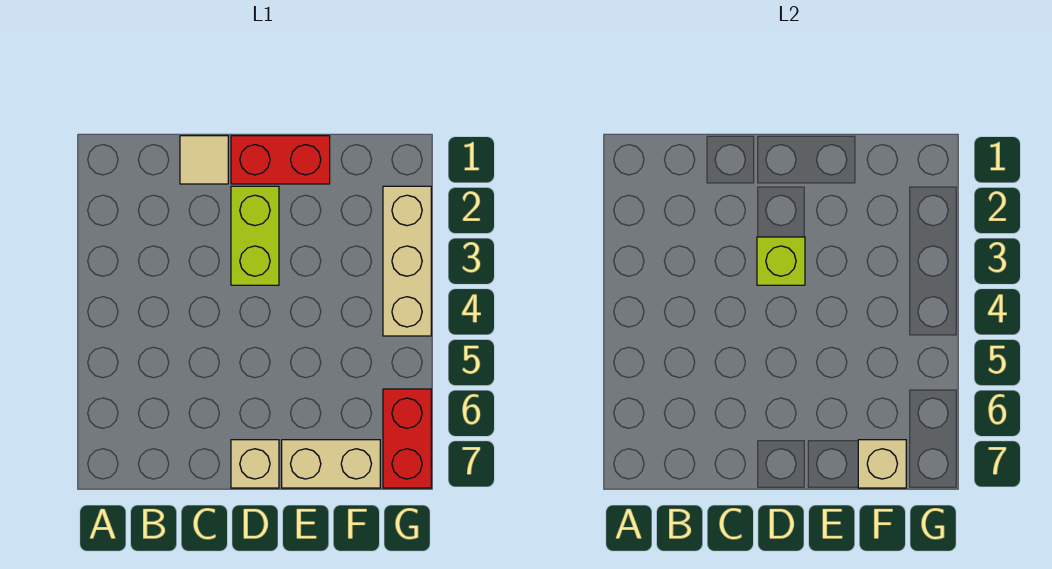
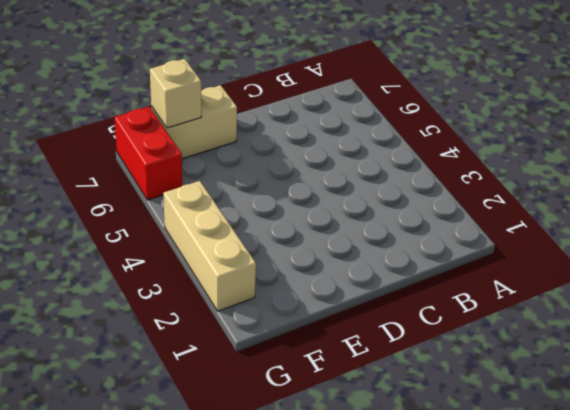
none -> tan tile C1 level 1
none -> red brick D1:E1 level 1

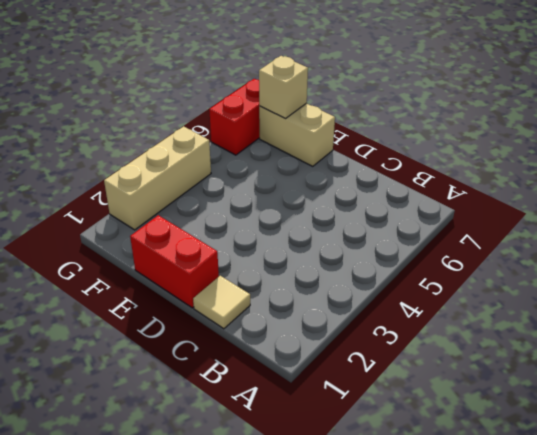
none -> lime brick D2:D3 level 1
none -> tan brick D7 level 1

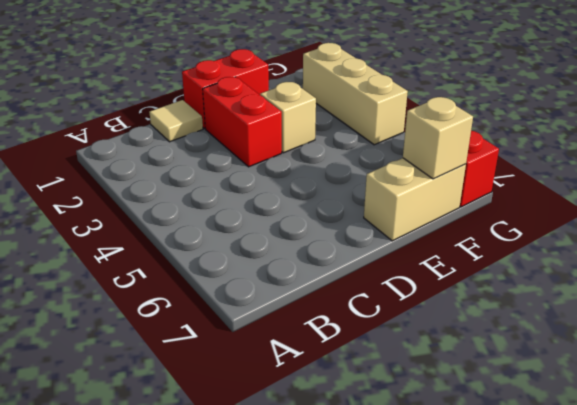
red brick D2:D3 level 1 -> lime brick D2:D3 level 1
tan brick E3 level 1 -> tan brick D7 level 1
none -> lime brick D3 level 2

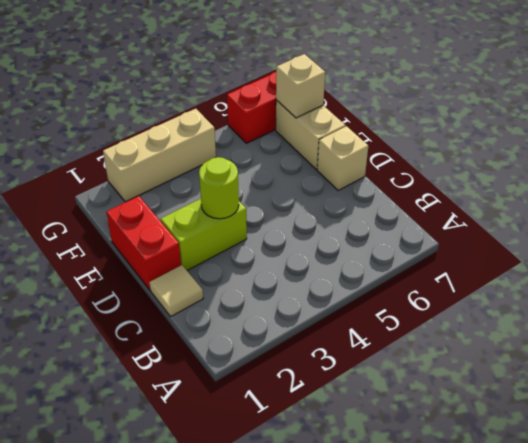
lime round brick D3 level 2 -> lime brick D3 level 2

